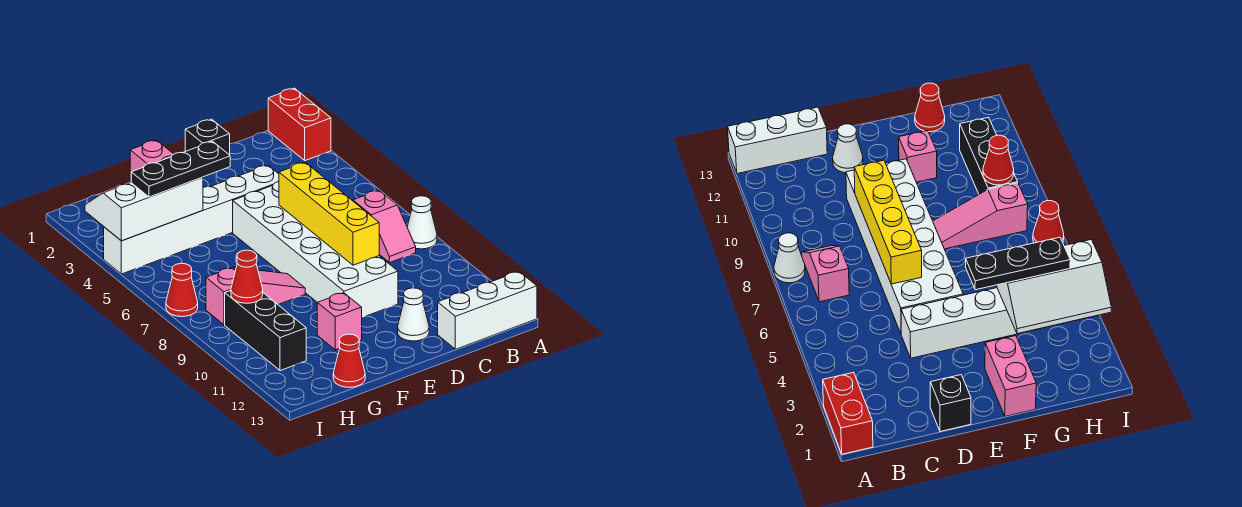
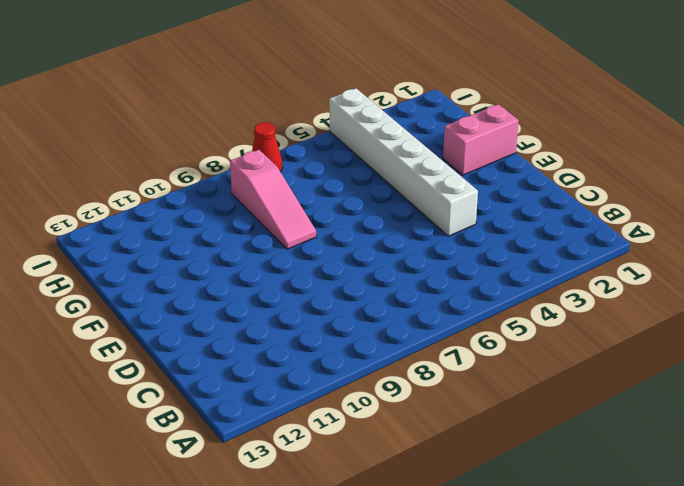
none -> red brick A1:A2 level 1
none -> white cone A8 level 1
none -> white brick A13:C13 level 1

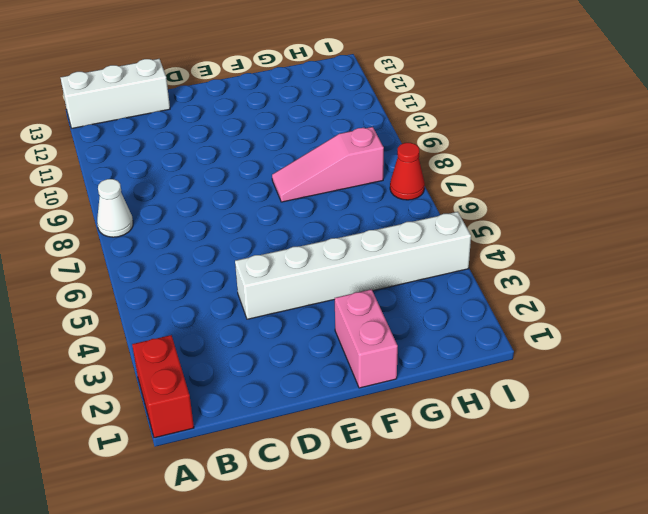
none -> pink slope B7:B8 level 1 top 7
none -> black brick D1 level 1
none -> white brick D5:E10 level 1

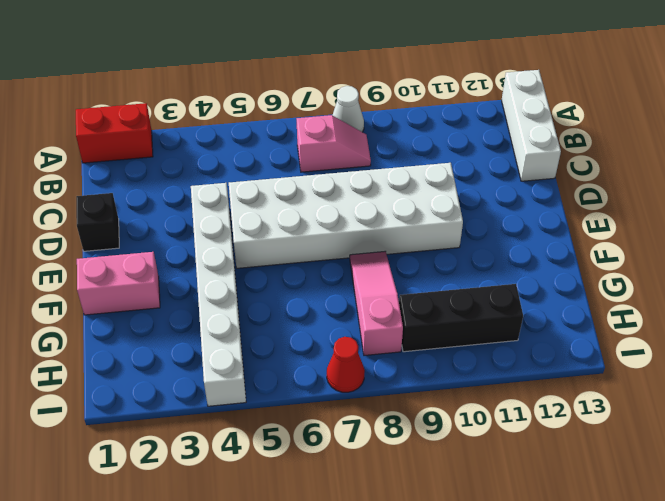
none -> white cone D12 level 1
none -> pink brick F11 level 1
none -> red cone G13 level 1

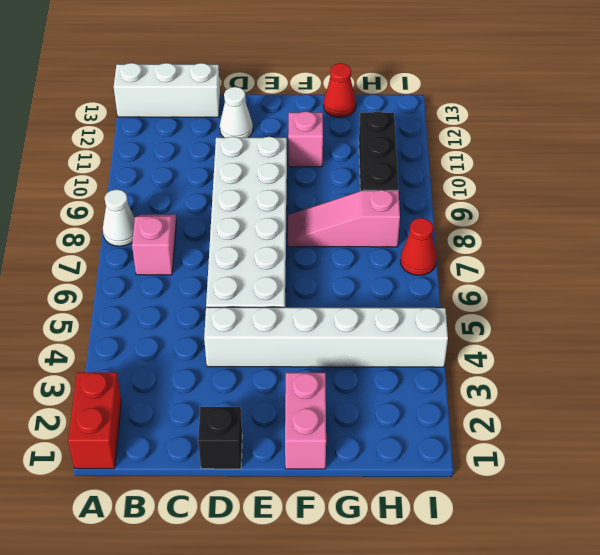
none -> yellow brick D6:D9 level 2
none -> white slope G3:I4 level 2 top 4
none -> red cone H9 level 2

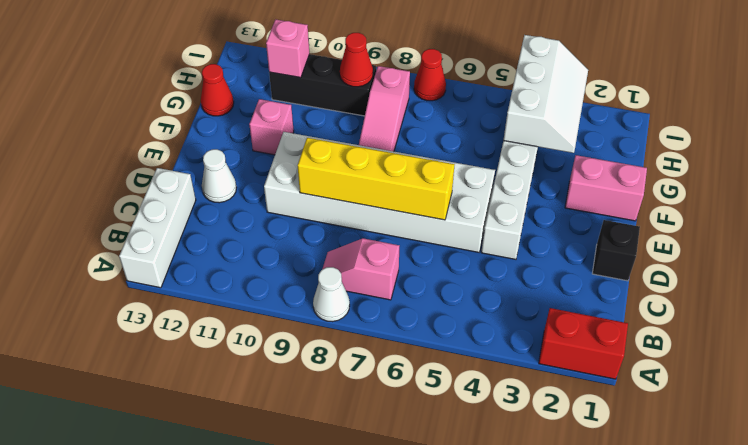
pink brick H11 level 2 -> none
none -> black plate F4:H4 level 3

